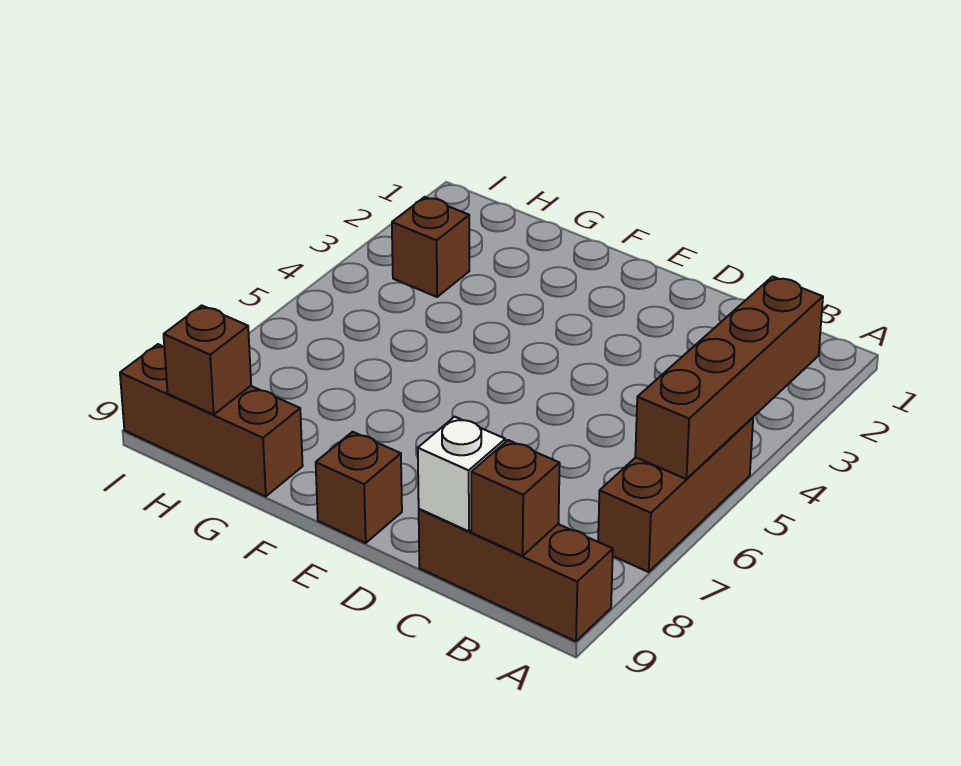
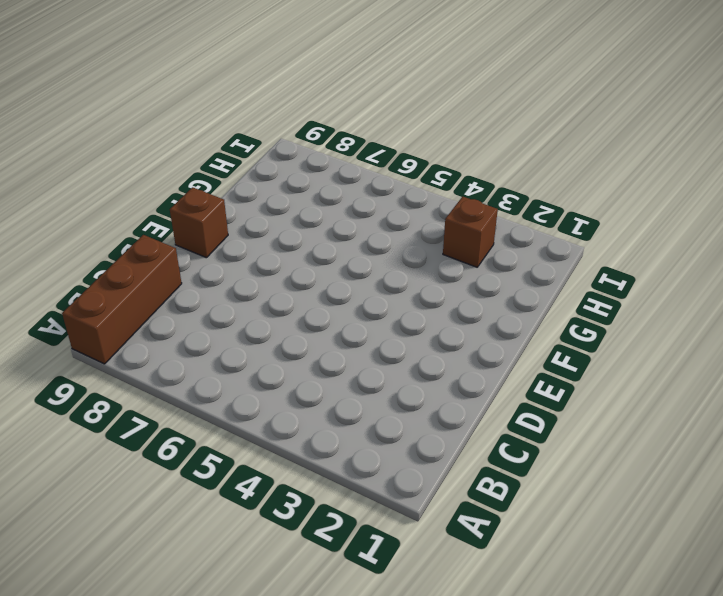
none -> brown brick A5:A7 level 1
none -> brown brick G9:I9 level 1

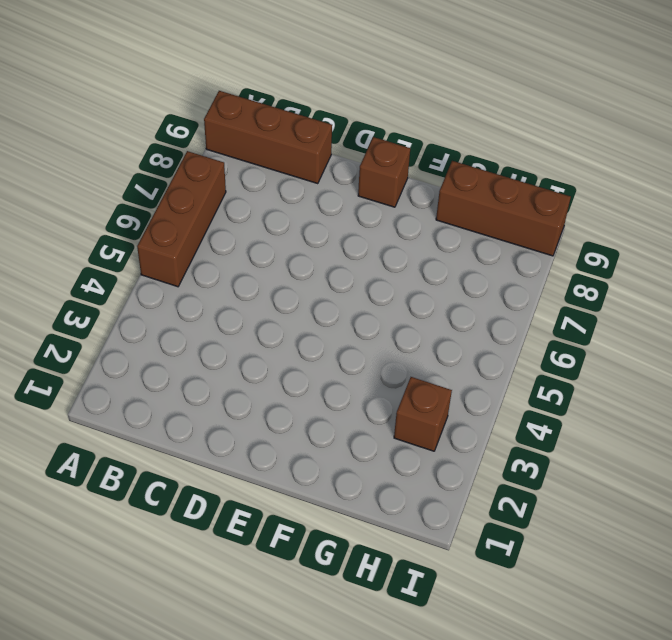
none -> brown brick A3:A6 level 2
none -> brown brick B9 level 2

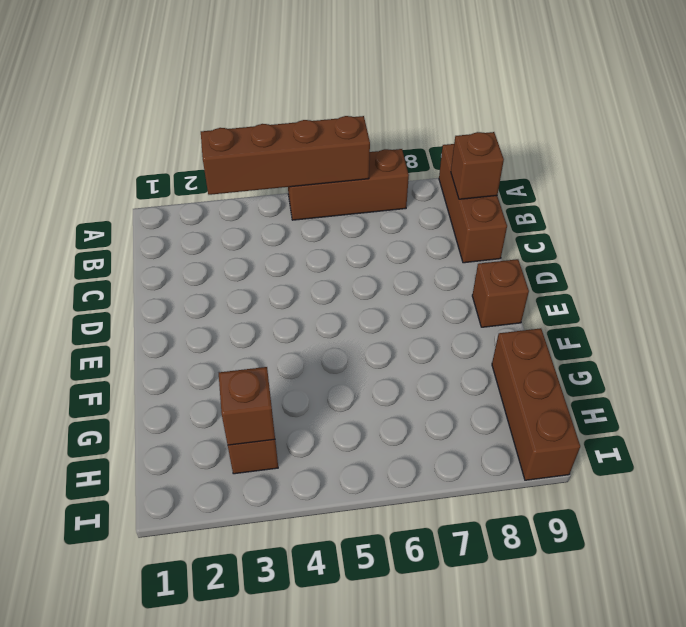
brown brick H3 level 2 -> brown brick H9 level 2
none -> white brick C9 level 2

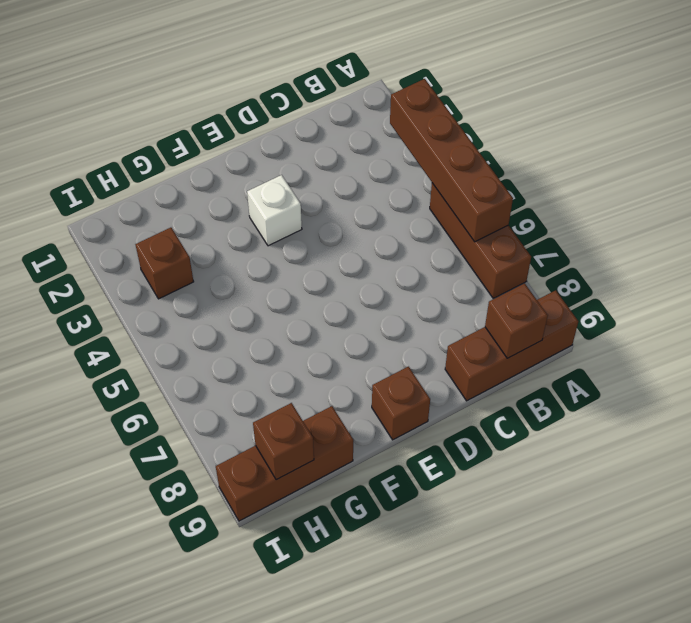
white brick E3 level 1 -> white brick C9 level 2

